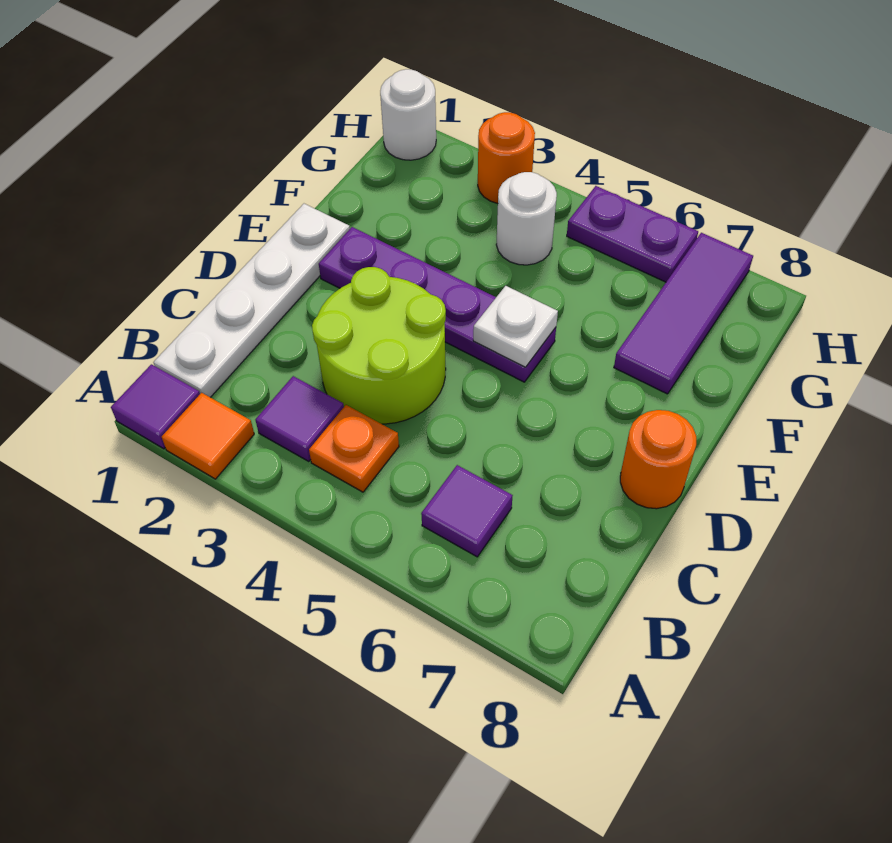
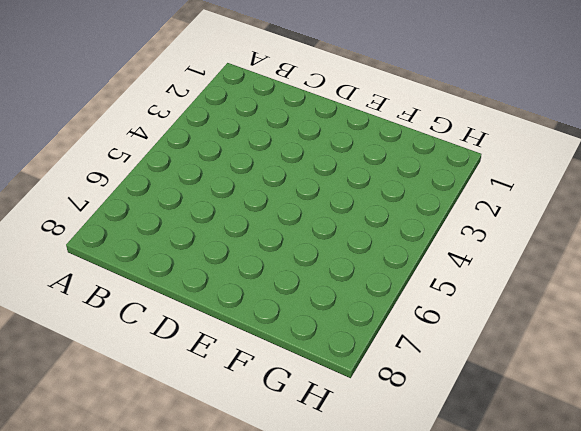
none -> purple tile A1 level 1
none -> orange tile A2 level 1
none -> white plate B1:E1 level 1

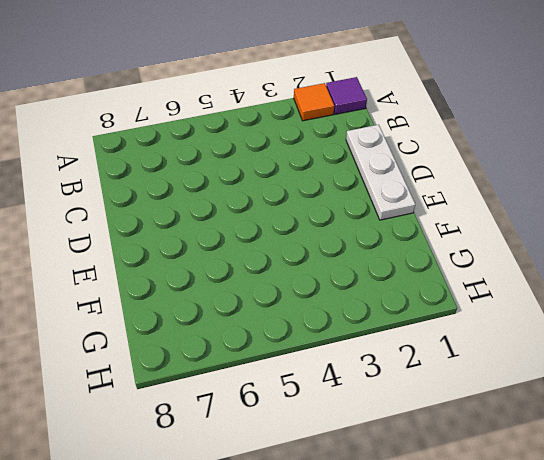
white plate C1:E1 level 1 -> white plate B1:E1 level 1
none -> purple tile B3 level 1
none -> orange plate B4 level 1
none -> purple tile B6 level 1

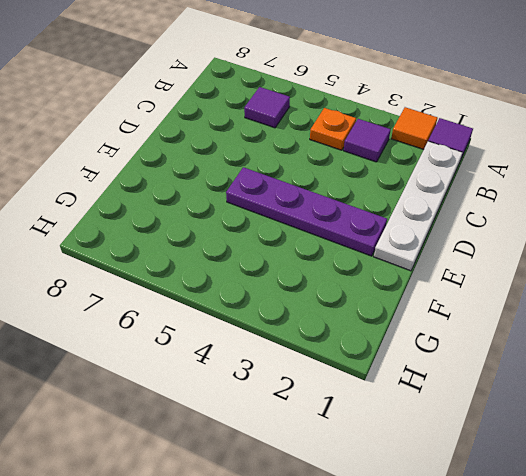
none -> lime round brick C3:D4 level 1
none -> orange round brick D8 level 1
none -> purple tile F7:H7 level 1

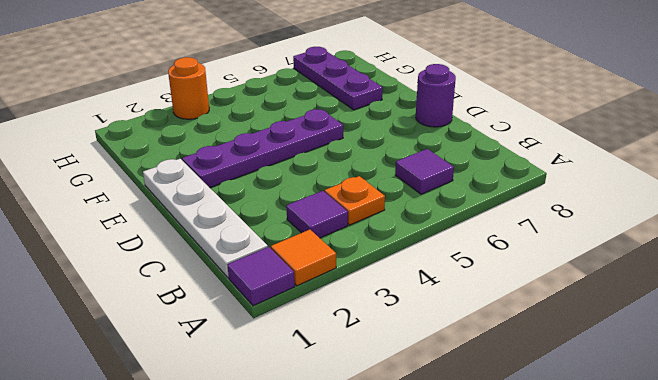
purple round brick D8 level 1 -> orange round brick D8 level 1
purple plate F7:H7 level 1 -> purple tile F7:H7 level 1
none -> lime round brick C3:D4 level 1
none -> white round brick G4 level 1
none -> white round brick H1 level 1

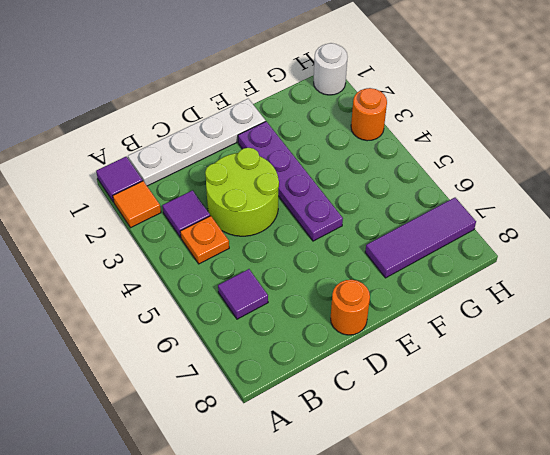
none -> white round brick G4 level 1
none -> purple plate H5:H6 level 1
none -> white plate E5 level 2

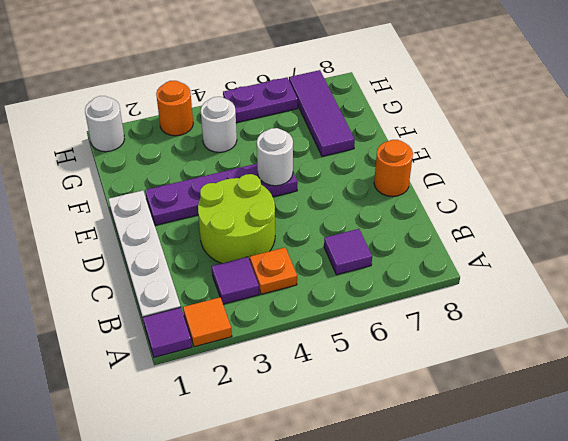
white round brick E5 level 2 -> white plate E5 level 2

